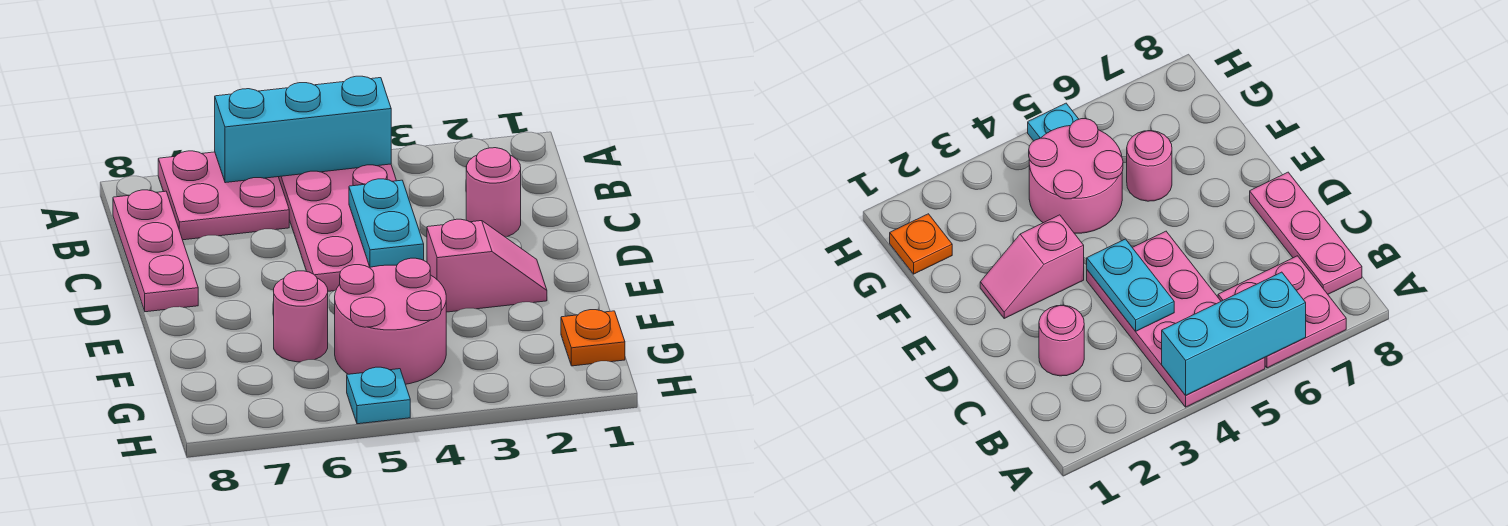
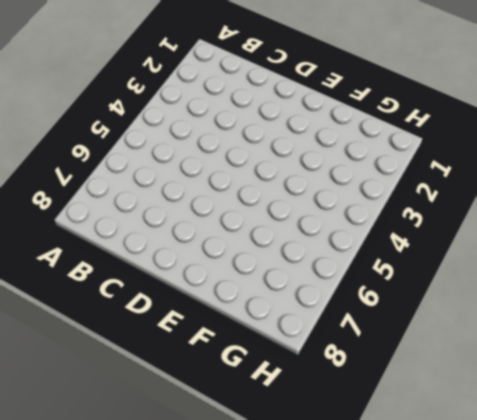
none -> pink plate A4:D5 level 1
none -> pink plate A6:B7 level 1

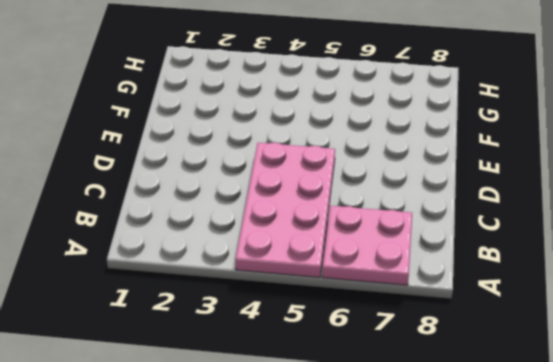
none -> pink plate B8:D8 level 1
none -> pink round brick C2 level 1

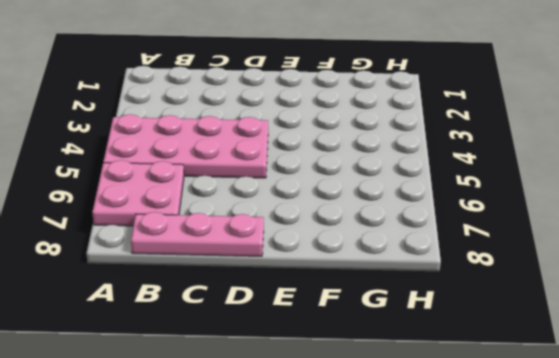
none -> pink round brick C2 level 1
none -> pink slope E2:E3 level 1 top 3

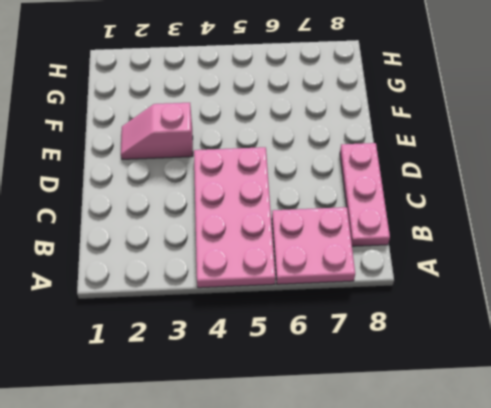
none -> pink round brick C2 level 1
none -> pink round brick F4:G5 level 1

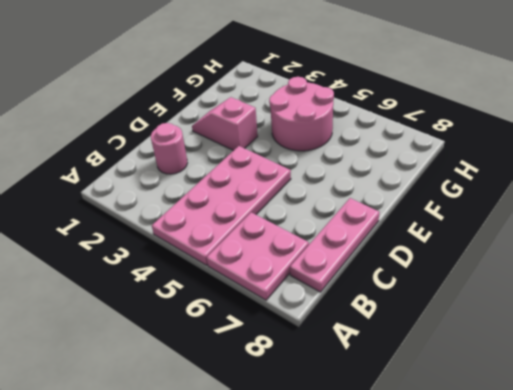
none -> pink round brick F6 level 1
none -> orange plate G1 level 1

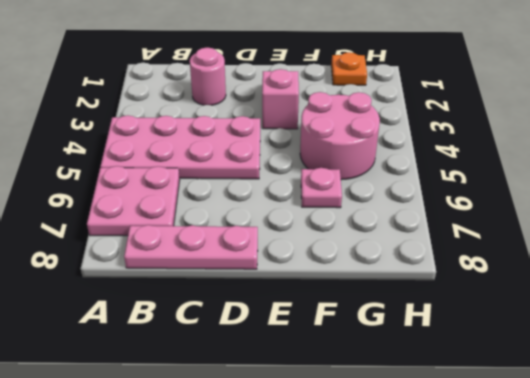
pink plate F6 level 1 -> pink round brick F6 level 1
none -> cyan plate H5 level 1
none -> cyan brick A4:A6 level 2

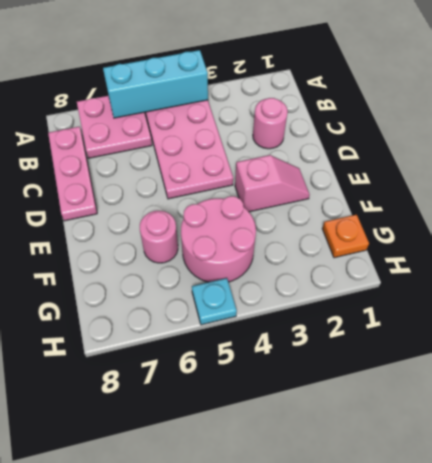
none -> cyan plate C4:D4 level 2

